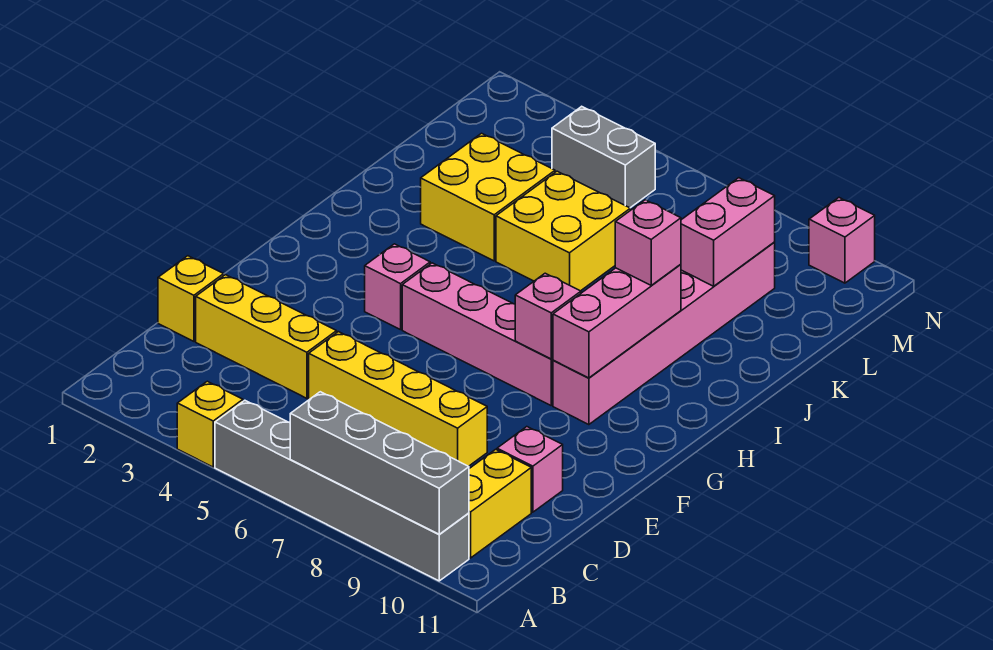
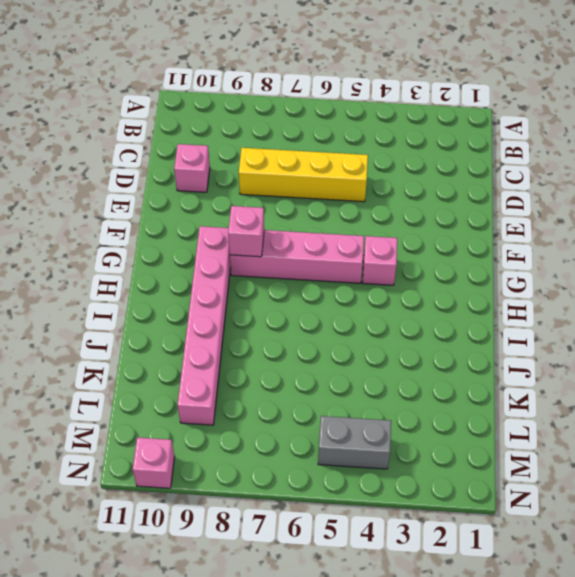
none -> yellow brick A4 level 1
none -> grey brick A5:A10 level 1
none -> yellow brick B10:C10 level 1

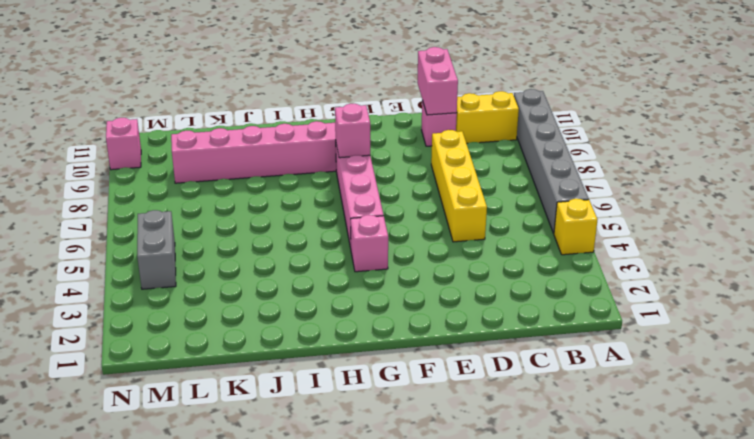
pink brick D10:D11 level 2 -> pink brick K9:L9 level 2
none -> yellow brick D1 level 1
none -> yellow brick D2:D4 level 1
none -> yellow brick J3:K4 level 1

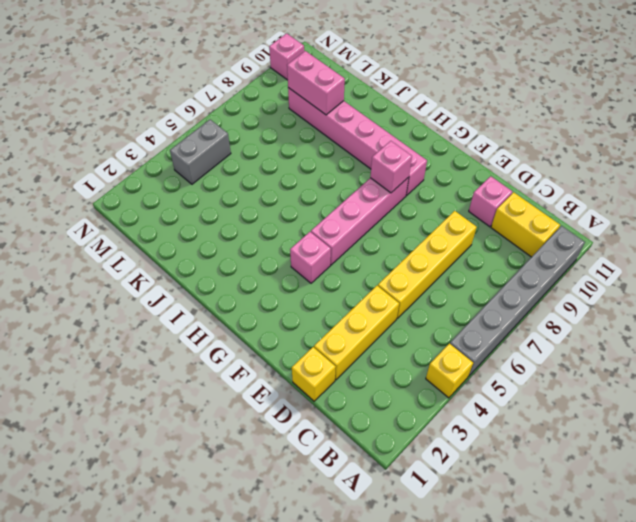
none -> yellow brick J3:K4 level 1
none -> yellow brick J5:K6 level 1
none -> grey brick A7:A10 level 2

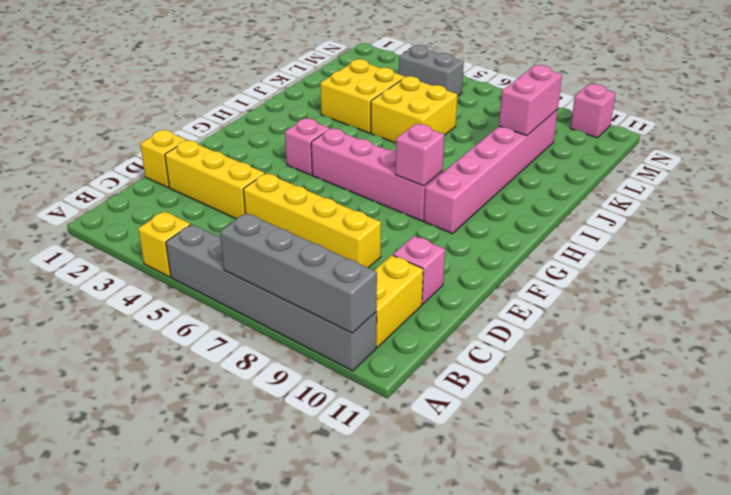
none -> pink brick G9:I9 level 2
none -> pink brick I9 level 3

